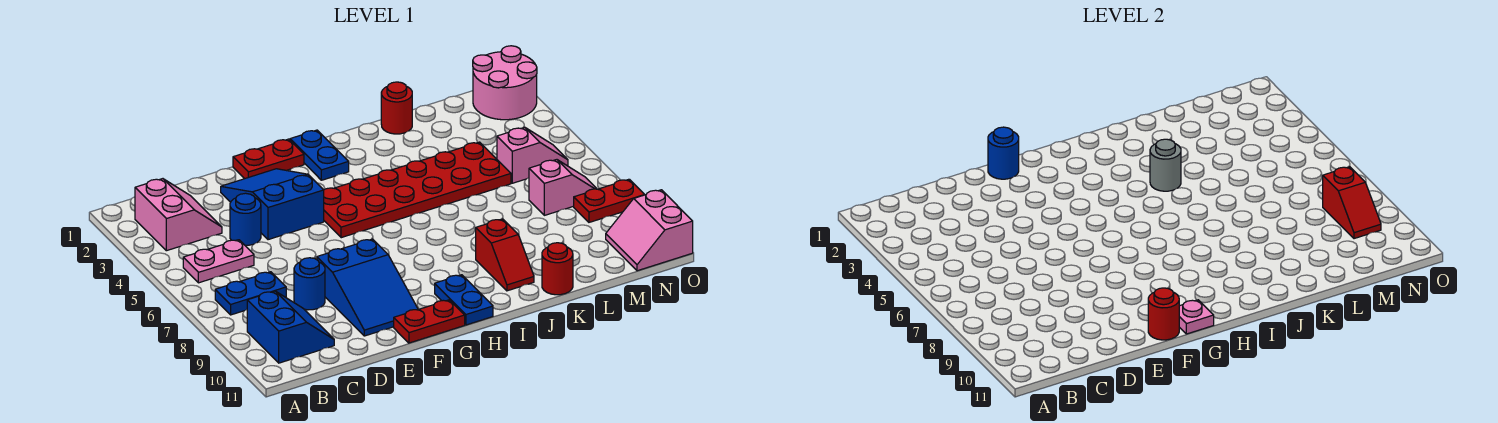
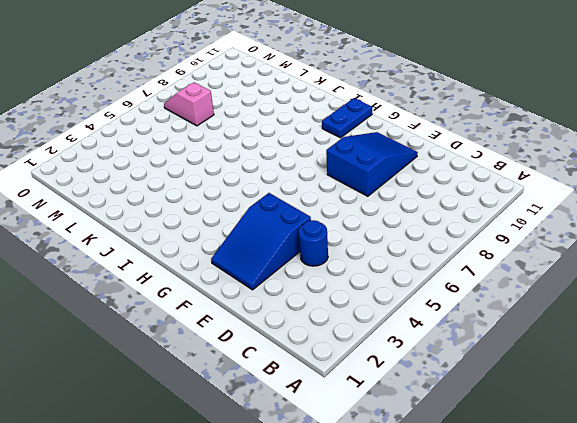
none -> pink slope B2:C3 level 1 top B
none -> pink plate B5:C5 level 1
none -> blue plate B7:C7 level 1

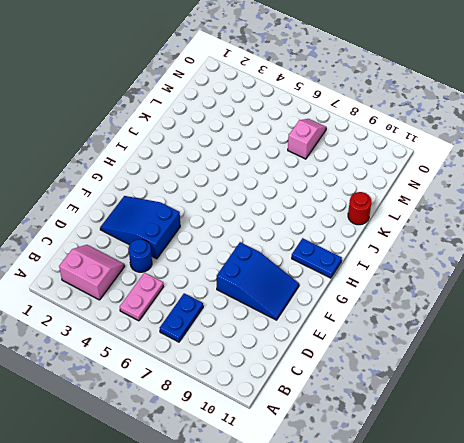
none -> blue slope B9:C10 level 1 top B
none -> blue round brick D8 level 1
none -> red plate F1:G1 level 1

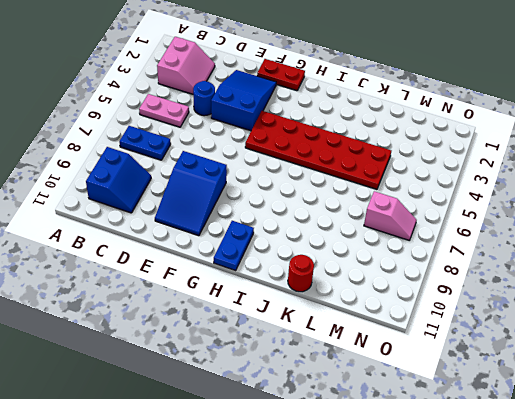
none -> blue round brick D8 level 1
none -> red plate F11:G11 level 1
none -> blue plate H1:H2 level 1

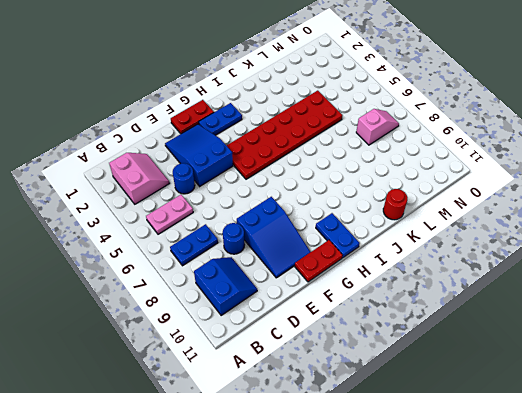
blue plate G2:H2 level 1 -> blue plate H1:H2 level 1
none -> red slope J9:J10 level 1 top 9
none -> red round brick K1 level 1
none -> pink slope M5:N5 level 1 top M

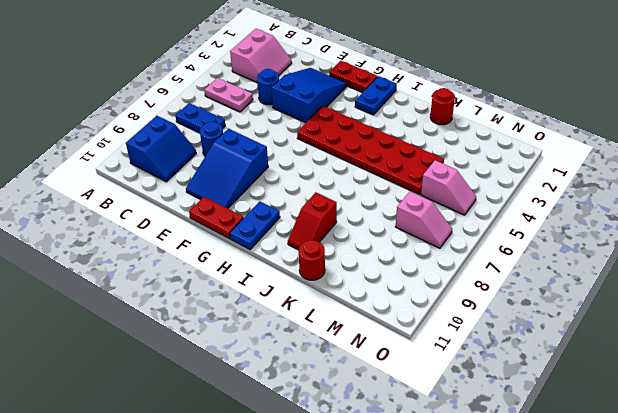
none -> pink round brick N1:O2 level 1
none -> red plate N8:O8 level 1
none -> pink slope N10:O11 level 1 top O

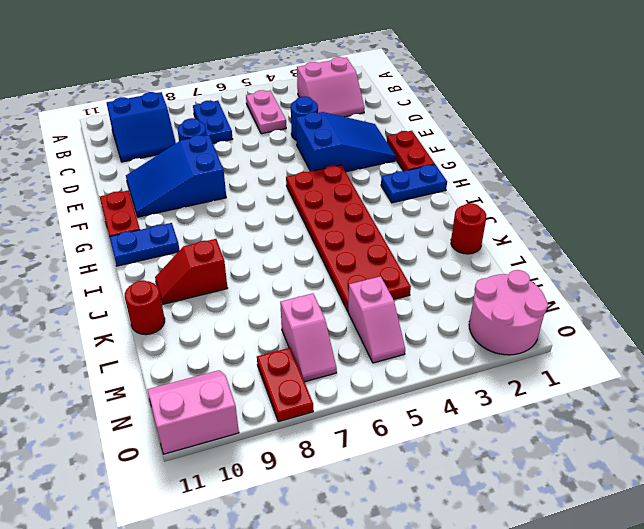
none -> blue round brick F1 level 2
none -> red round brick F11 level 2
none -> pink plate G11 level 2

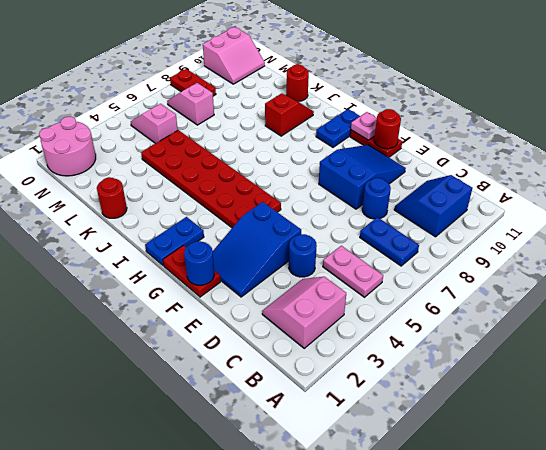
none -> grey round brick J4 level 2
none -> red slope N8:N9 level 2 top 8

